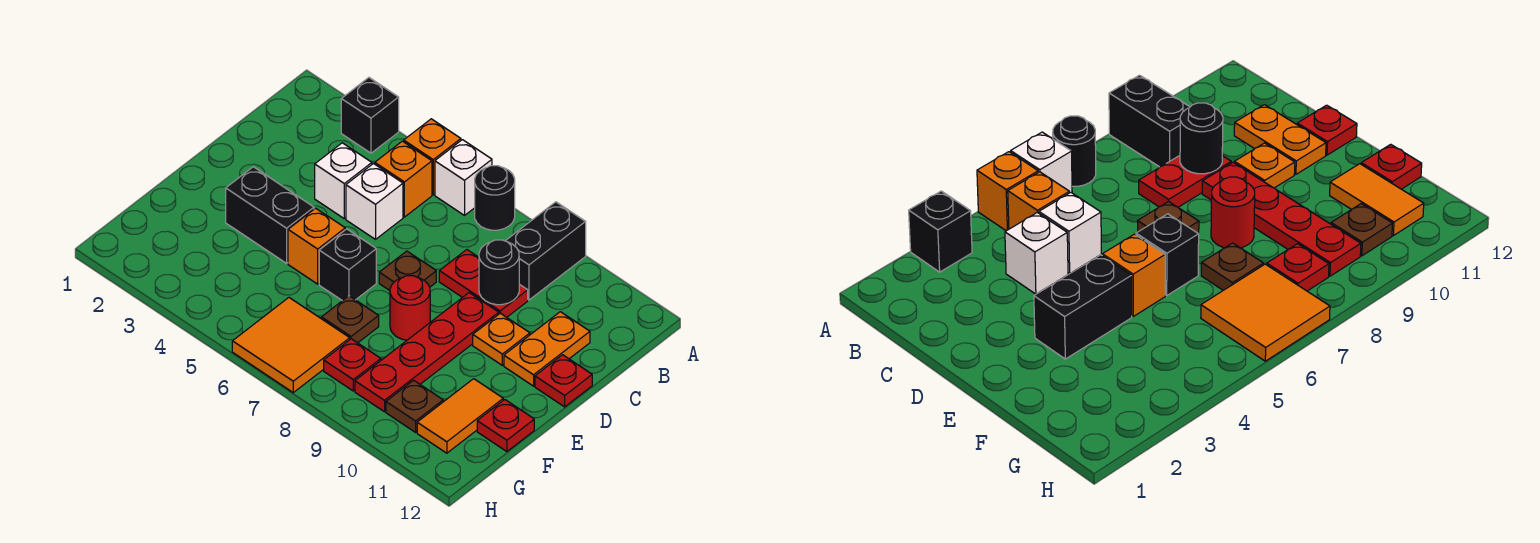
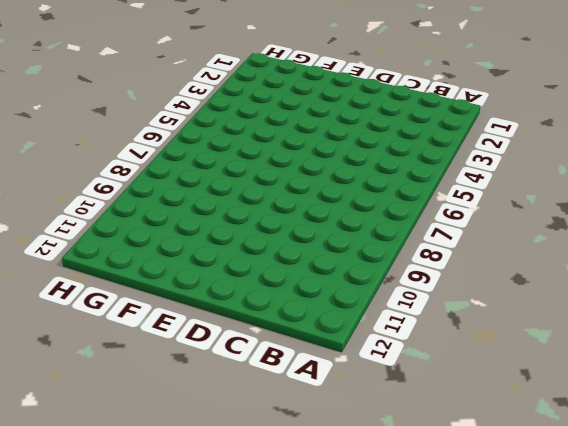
none -> black brick A3 level 1
none -> orange brick A5 level 1
none -> white brick A6 level 1

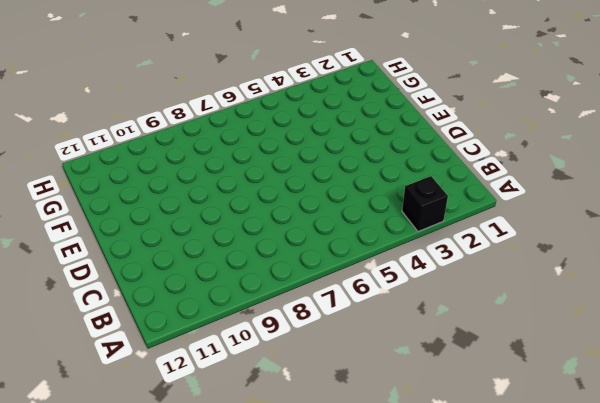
none -> orange brick A5 level 1
none -> white brick A6 level 1
none -> black round brick A7 level 1

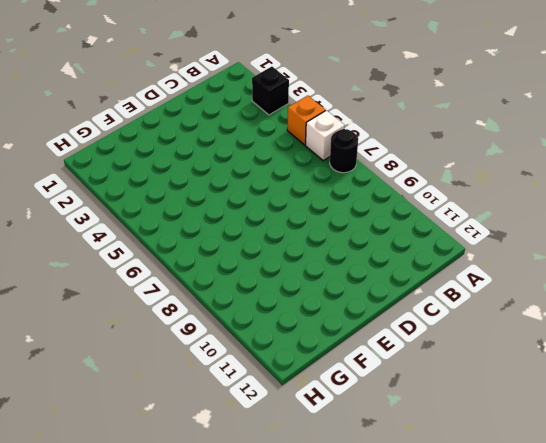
none -> black brick A9:B9 level 1
none -> orange brick B5 level 1
none -> white brick C4 level 1

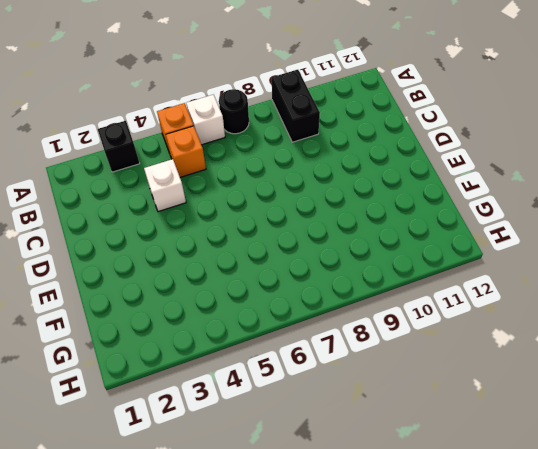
none -> white brick C5 level 1
none -> red plate C8:C9 level 1
none -> orange plate C11:D11 level 1

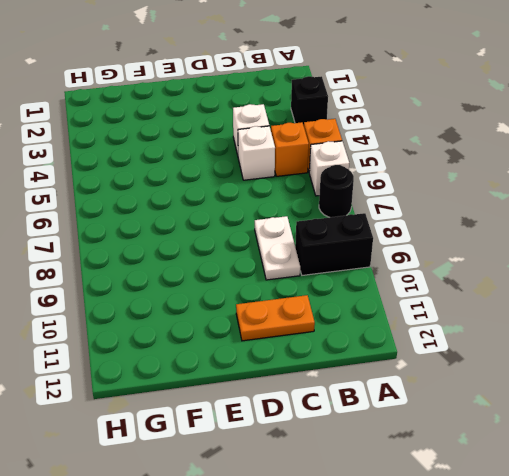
white plate C8:C9 level 1 -> red plate C8:C9 level 1
none -> brown plate D7 level 1
none -> red plate D9:G9 level 1
none -> orange plate D10 level 1

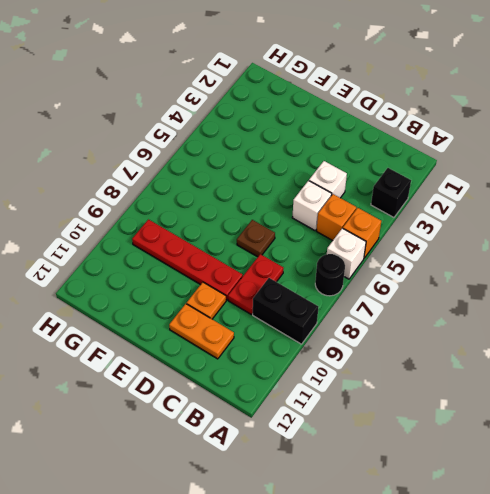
none -> red plate D12 level 1
none -> black brick E3:E4 level 1
none -> orange brick E5 level 1

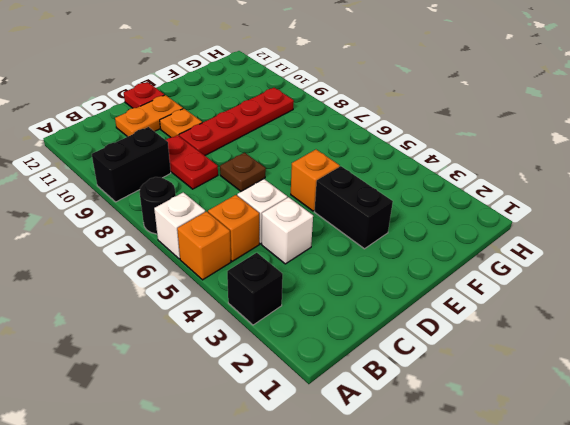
none -> black brick E6 level 1
none -> red round brick E8 level 1
none -> brown plate F7 level 1

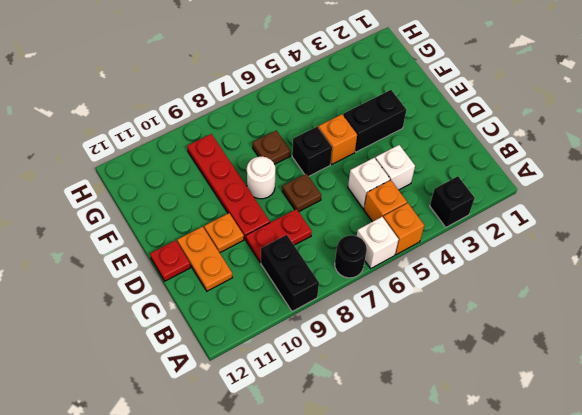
white round brick E8 level 1 -> red round brick E8 level 1
none -> orange tile F11:G11 level 1
none -> red plate F12 level 1
none -> orange tile G6:H7 level 1

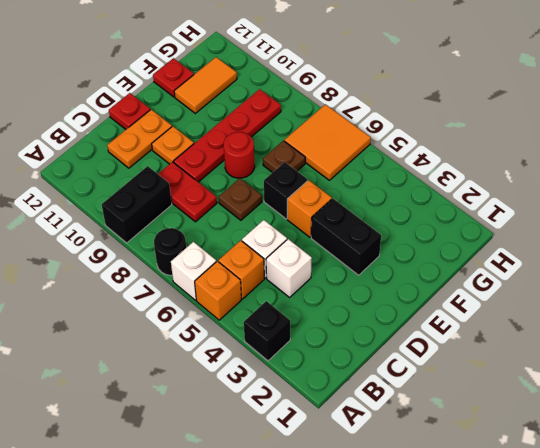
none -> red plate G8 level 1
none -> brown plate G10 level 1
none -> black round brick C9 level 2

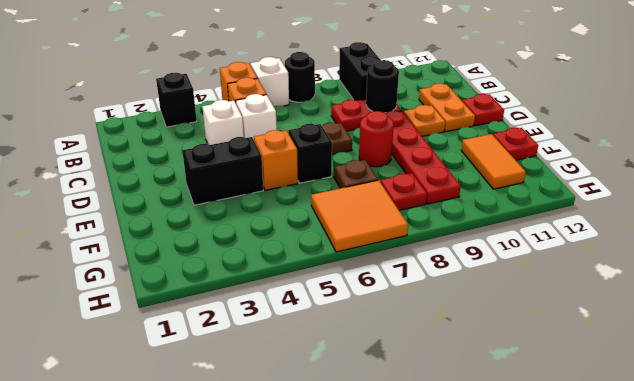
none -> brown plate G10 level 1

